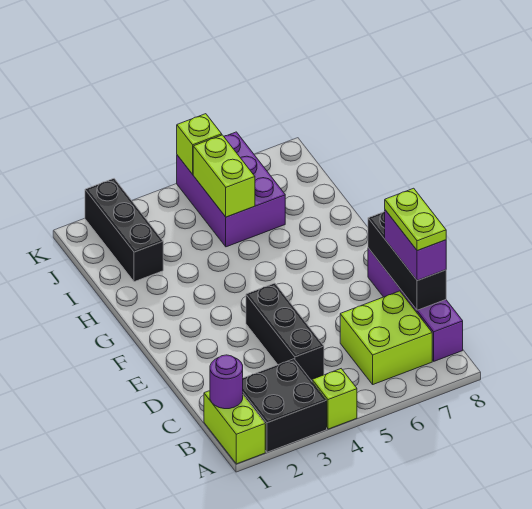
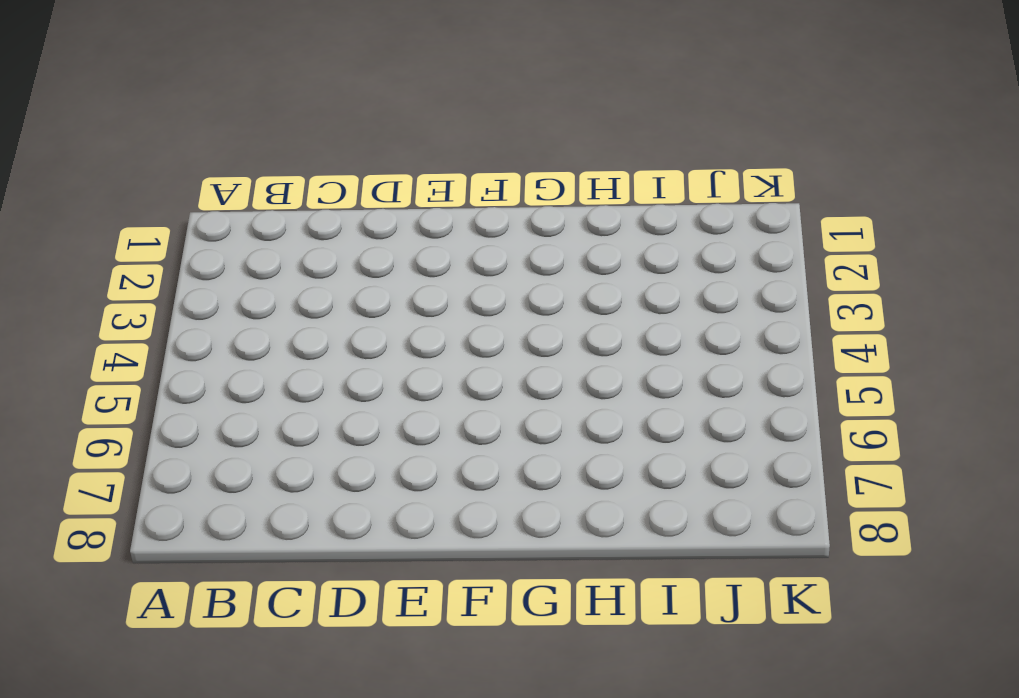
none -> lime brick A1:B1 level 1
none -> black brick A2:B3 level 1
none -> lime brick A4 level 1

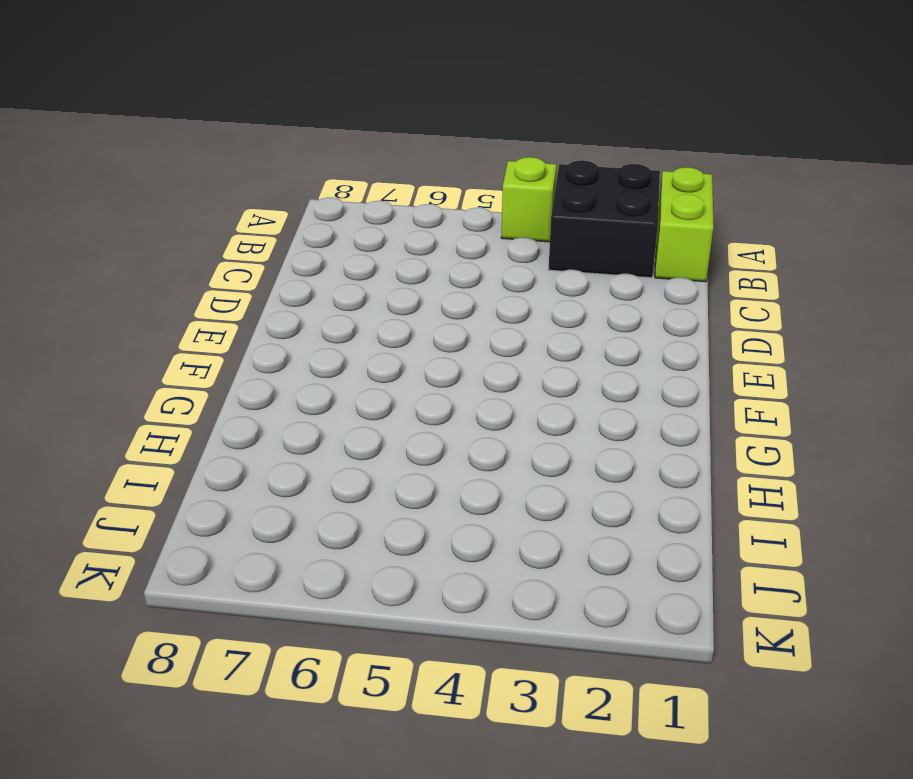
none -> lime brick B6:C7 level 1
none -> purple brick B8:E8 level 1
none -> black brick C4:E4 level 1

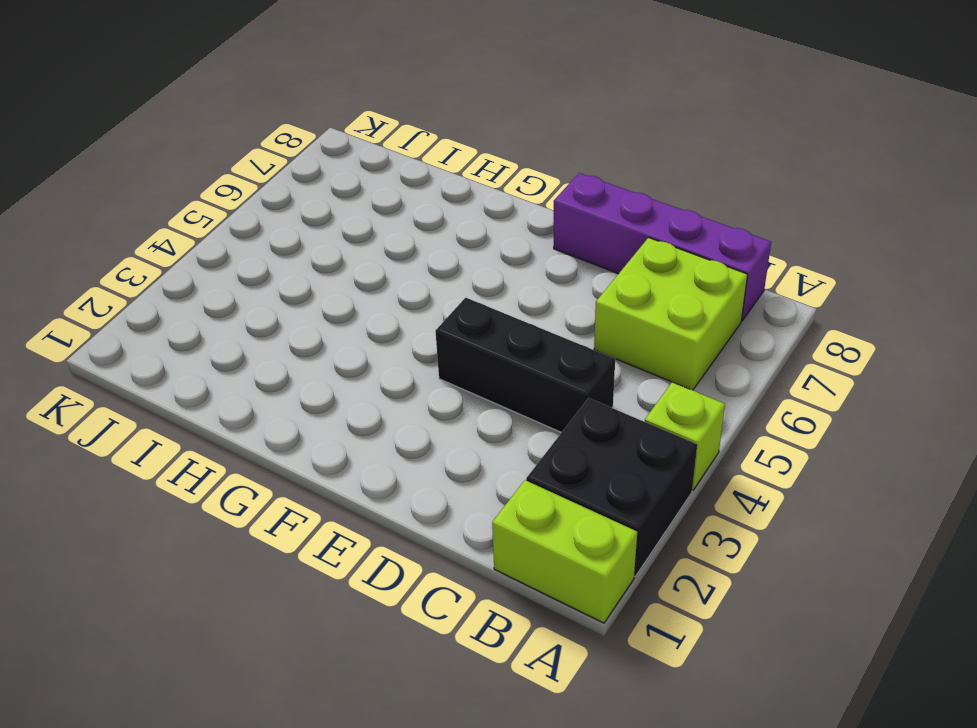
none -> black brick I2:K2 level 1
none -> purple brick I5:K6 level 1
none -> purple round brick B1 level 2

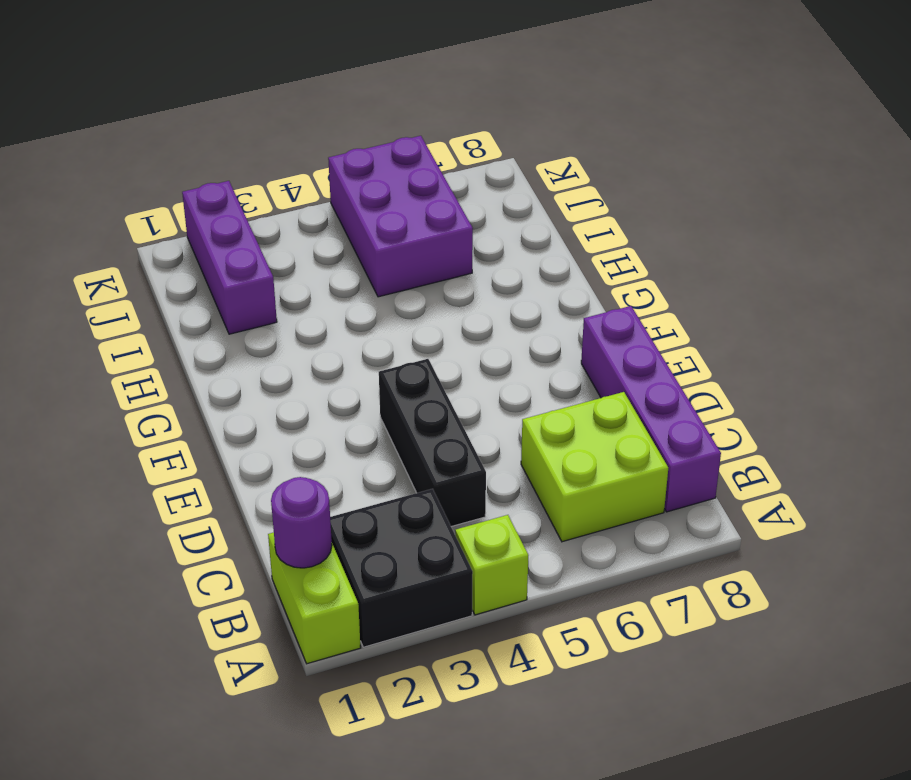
purple brick I2:K2 level 1 -> black brick I2:K2 level 1
none -> black brick C8:E8 level 2
none -> lime brick I5:J5 level 2
none -> lime brick K5 level 2

